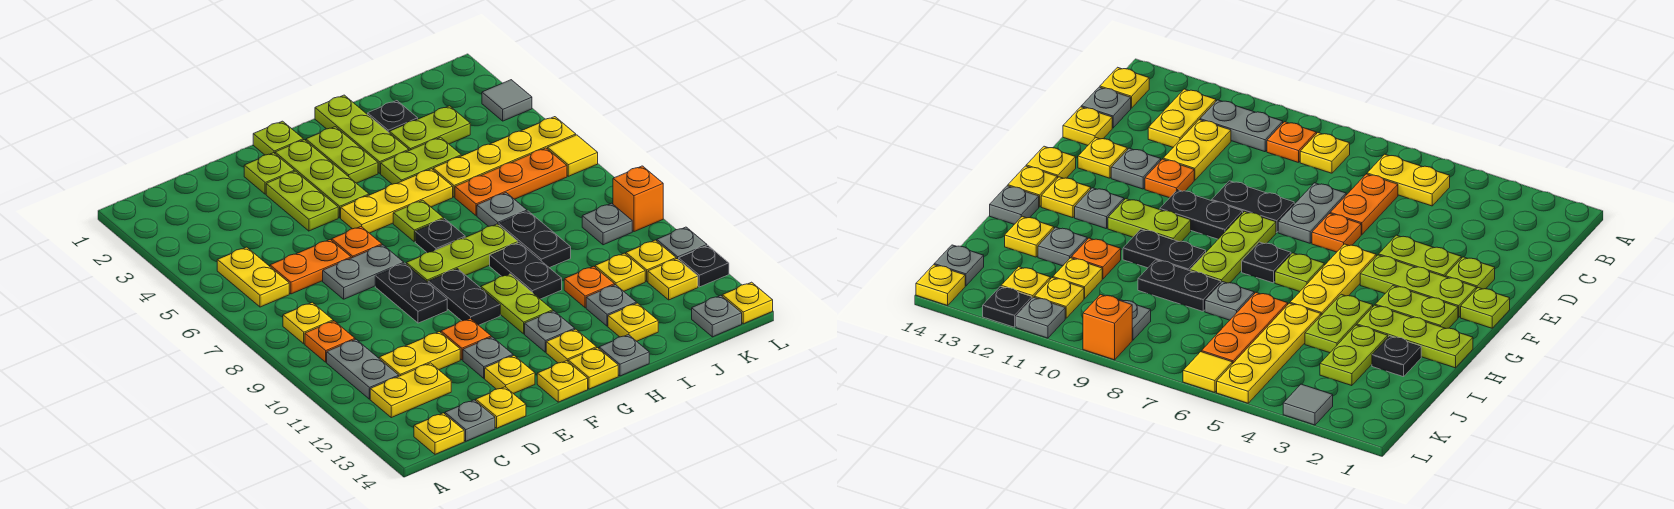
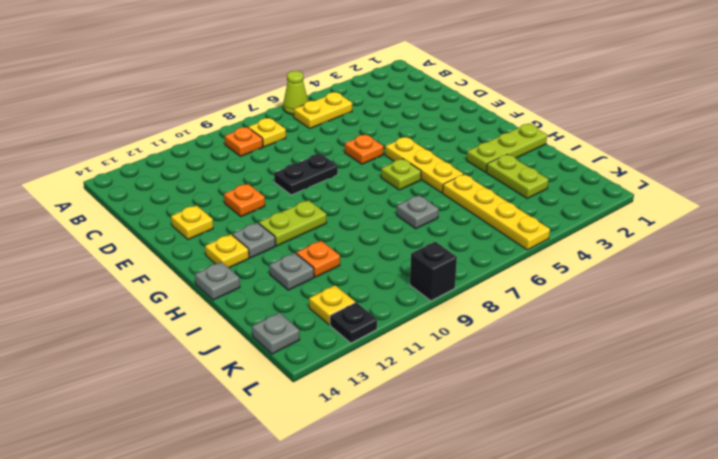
lime cone A6 level 1 -> none
black brick L9 level 1 -> orange brick L9 level 1
none -> grey plate B10:B11 level 1
none -> yellow plate B12:C12 level 1
none -> yellow plate B14 level 1
none -> orange plate C6:D6 level 1

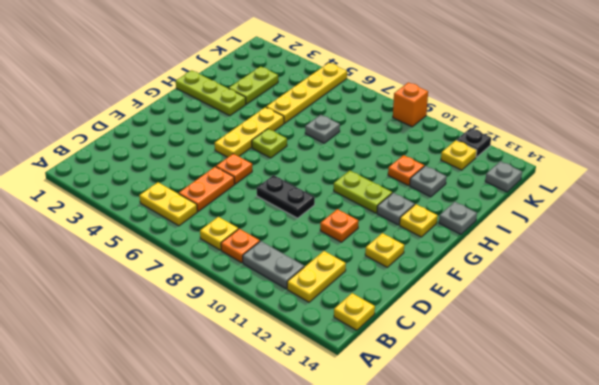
none -> yellow plate C11:D11 level 1
none -> grey plate C14 level 1
none -> grey plate D7:E7 level 1
none -> yellow plate D14 level 1

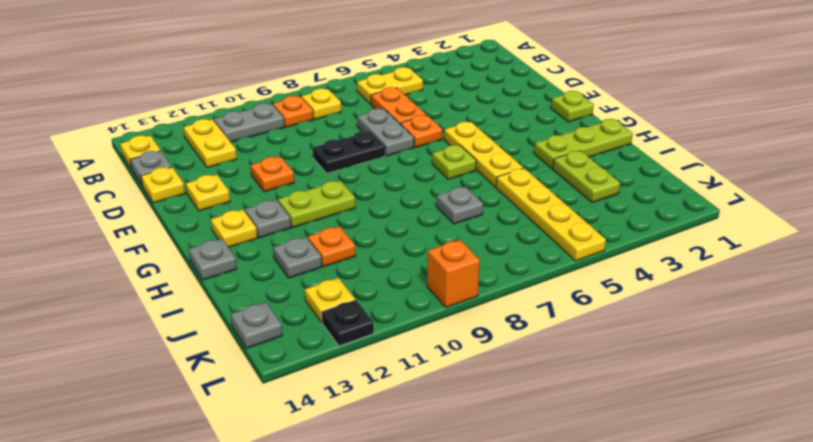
none -> yellow plate C11:D11 level 1
none -> lime plate E2 level 1
none -> lime plate E3:E4 level 1
none -> grey plate E12 level 1

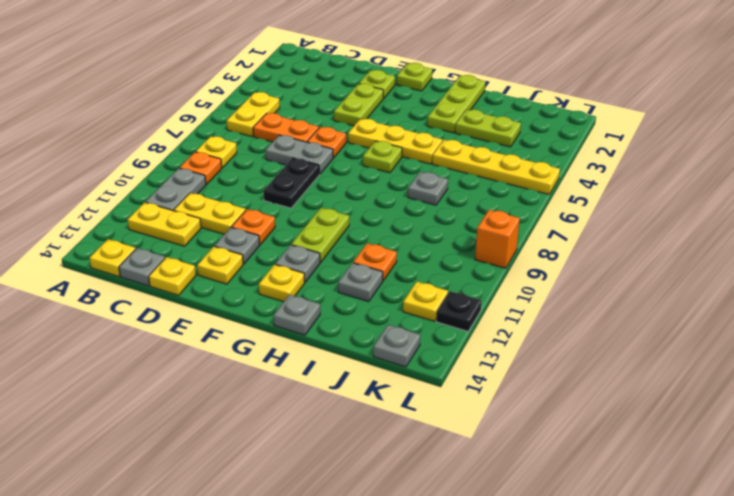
none -> lime plate F2:F4 level 1
none -> lime plate F8:H8 level 1
none -> black plate F9:F10 level 1
none -> yellow plate F14 level 1

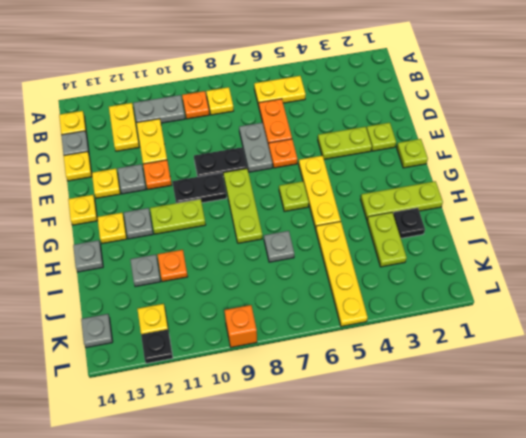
none -> lime plate F2:F4 level 1
none -> lime plate G2:G3 level 1
none -> black plate G7 level 1
none -> yellow plate G14 level 1

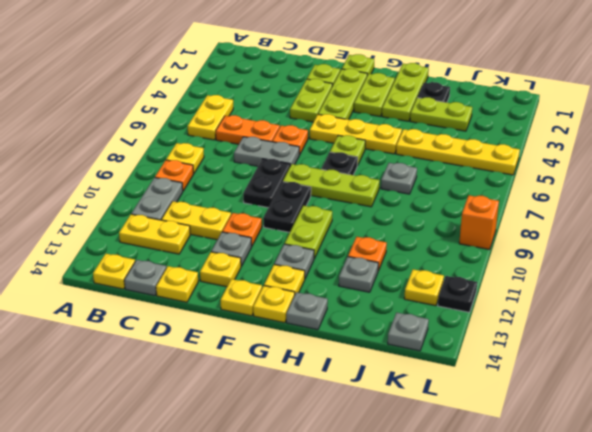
none -> lime plate H4:I4 level 1
none -> black plate H9:H10 level 1
none -> orange plate I6:K6 level 1
none -> black plate I8:I9 level 1

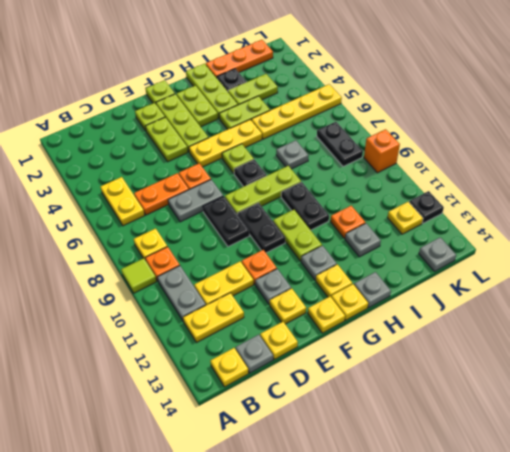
lime tile A9 level 1 -> none
orange plate I1:K1 level 1 -> orange plate I6:K6 level 1
black plate K7:K8 level 1 -> black plate I8:I9 level 1
none -> yellow plate I13 level 1
none -> yellow plate J11 level 1
none -> grey plate K9 level 1
none -> yellow plate K11 level 1

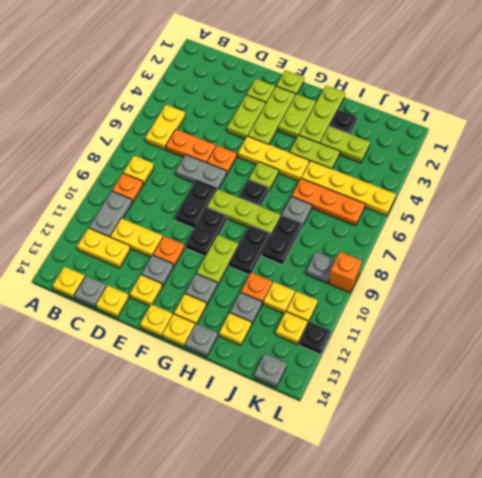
none -> grey tile L3 level 1
none -> yellow tile L6 level 1
none -> grey plate L11 level 1
none -> yellow plate L14 level 1

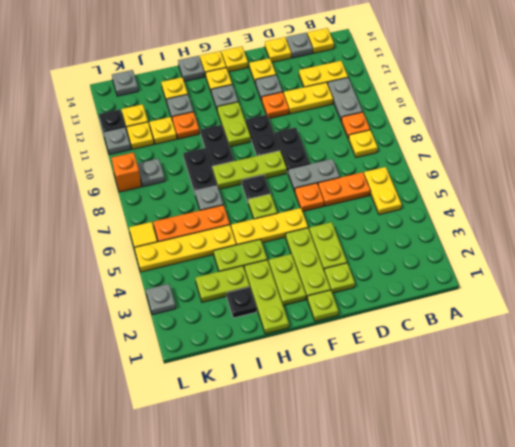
grey plate L3 level 1 -> grey tile L3 level 1
none -> yellow plate L14 level 1

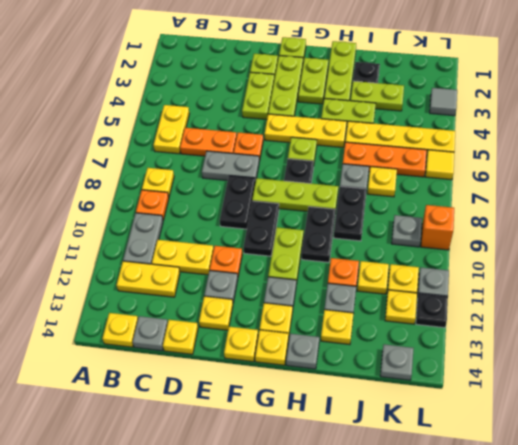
yellow plate J7 level 1 -> yellow plate L14 level 1

